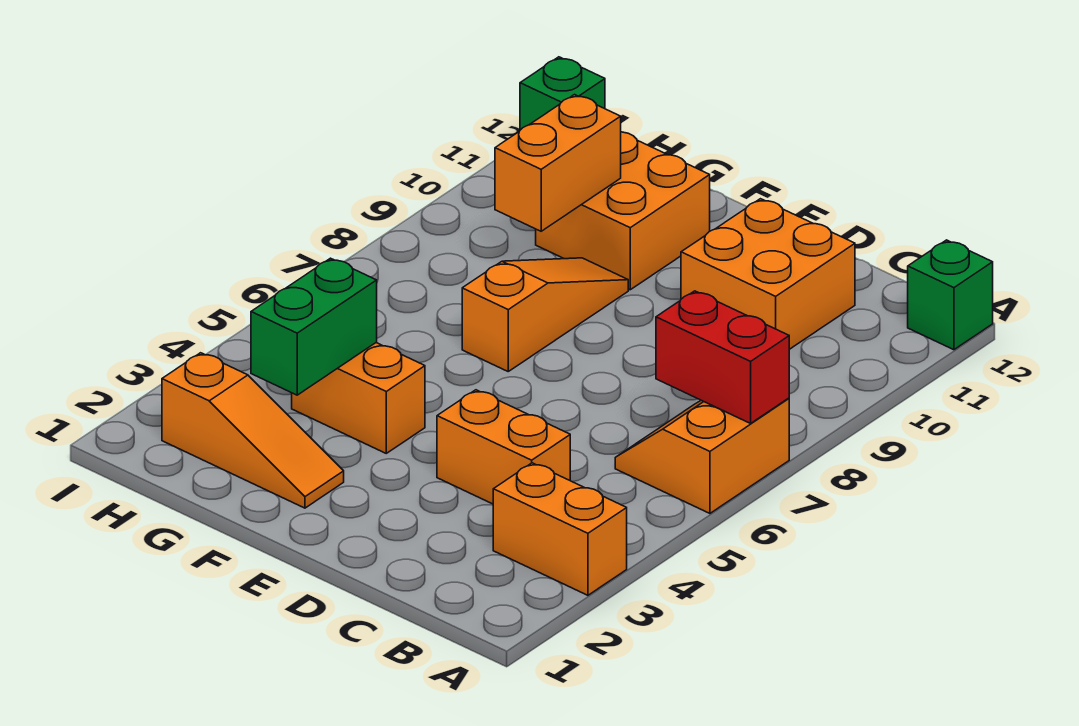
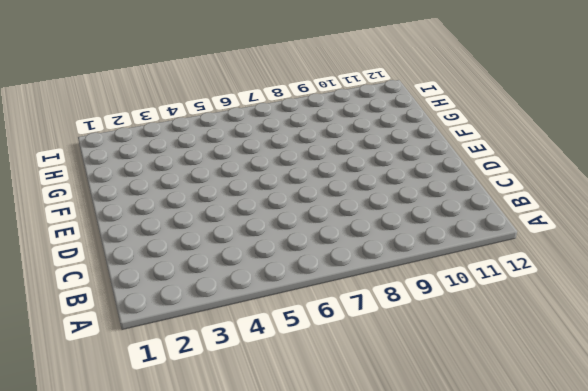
none -> orange brick A3:B3 level 1
none -> orange slope A6:B7 level 1 top A
none -> green brick A12 level 1

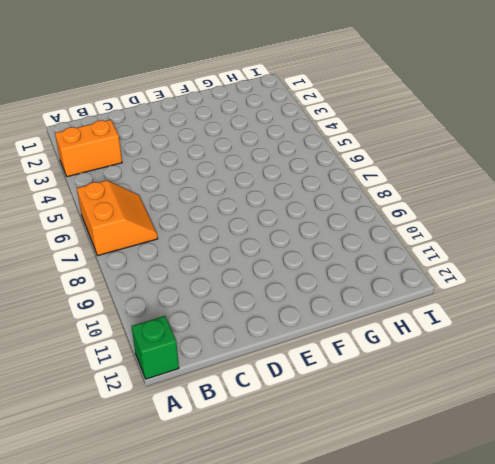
none -> orange brick C4:D4 level 1
none -> orange brick C10:D11 level 1
none -> orange slope F2:H2 level 1 top H

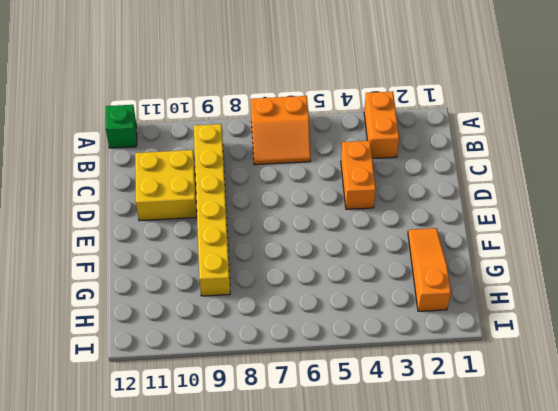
yellow brick B9:G9 level 1 -> orange slope F7:F9 level 1 top 7
yellow brick C10:D11 level 1 -> orange brick C10:D11 level 1
none -> orange brick F4:G4 level 1
none -> orange brick F10:G11 level 1
none -> green brick I12 level 1

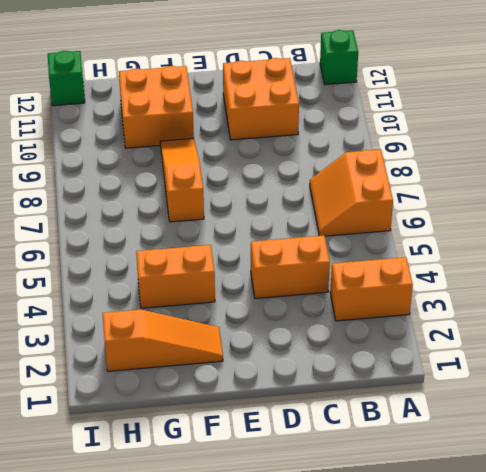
none -> red brick A7:B7 level 2
none -> green brick G3:G4 level 2
none -> orange brick G9:G10 level 2

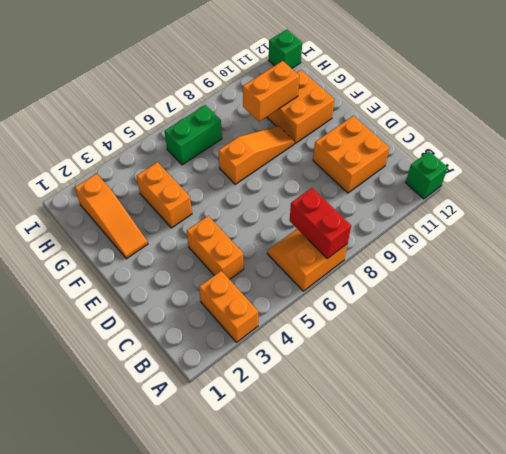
green brick H6:H7 level 1 -> green brick G3:G4 level 2

